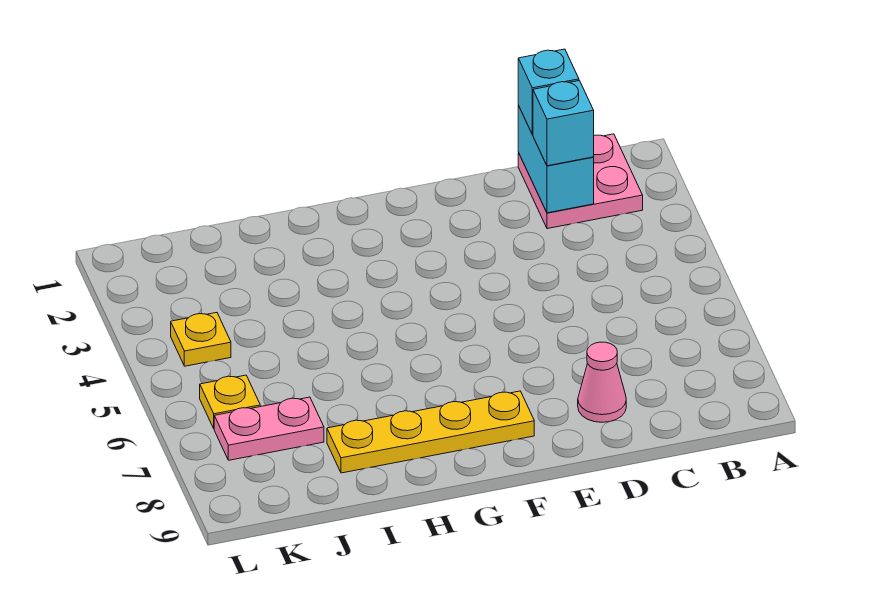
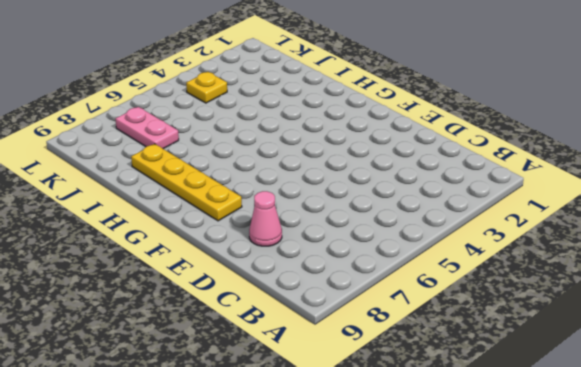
none -> pink plate B1:C2 level 1
none -> yellow plate K6 level 1

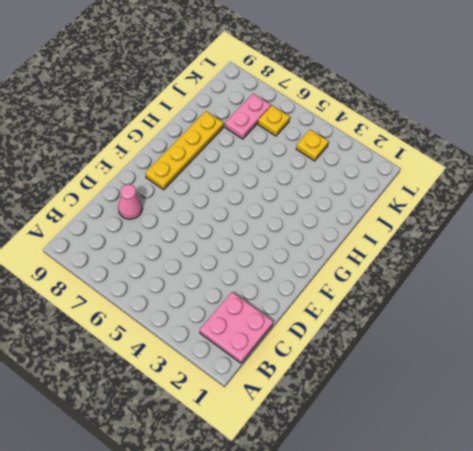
none -> cyan brick C1:C2 level 2
none -> cyan brick C1 level 3

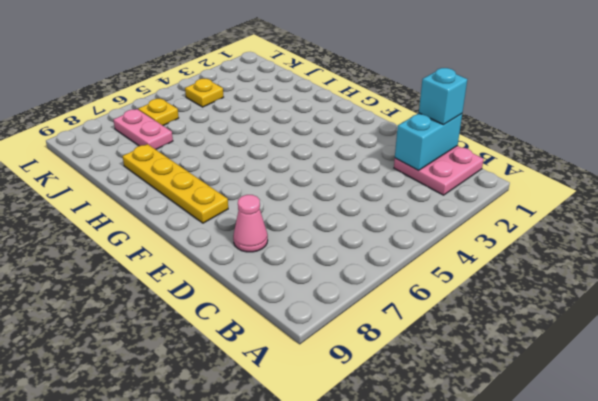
none -> cyan brick C2 level 3

